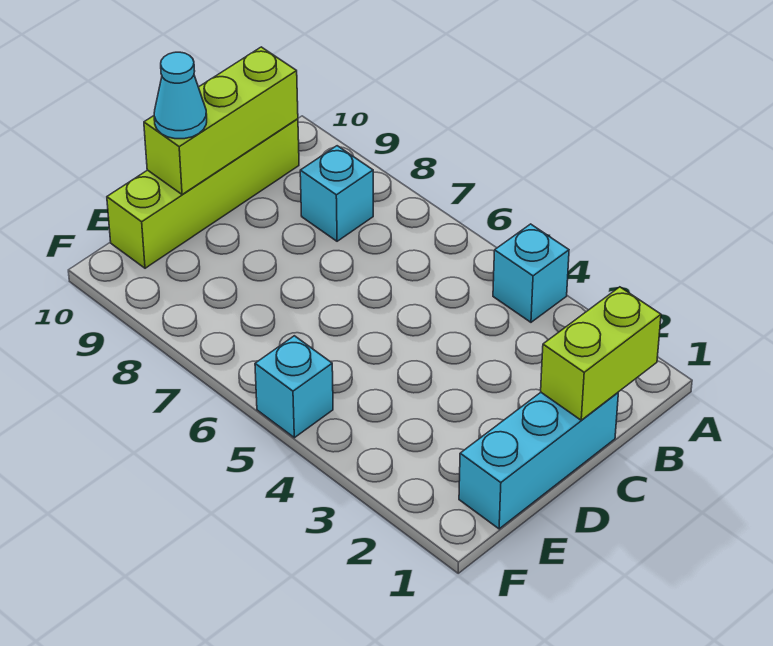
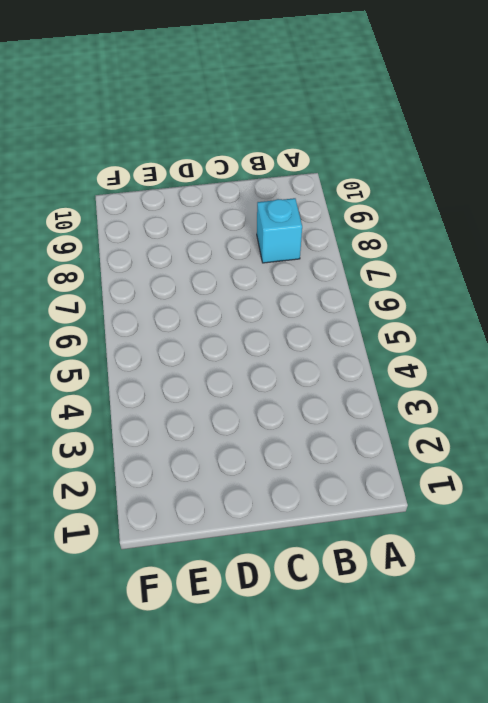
none -> cyan brick A4 level 1
none -> lime brick B10:E10 level 1

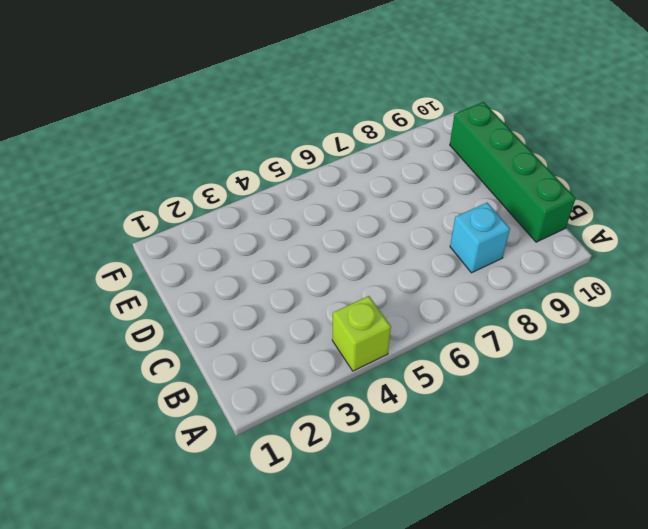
lime brick A4 level 1 -> cyan brick A4 level 1
green brick B10:E10 level 1 -> lime brick B10:E10 level 1
none -> cyan brick C1:E1 level 1
none -> cyan brick F5 level 1

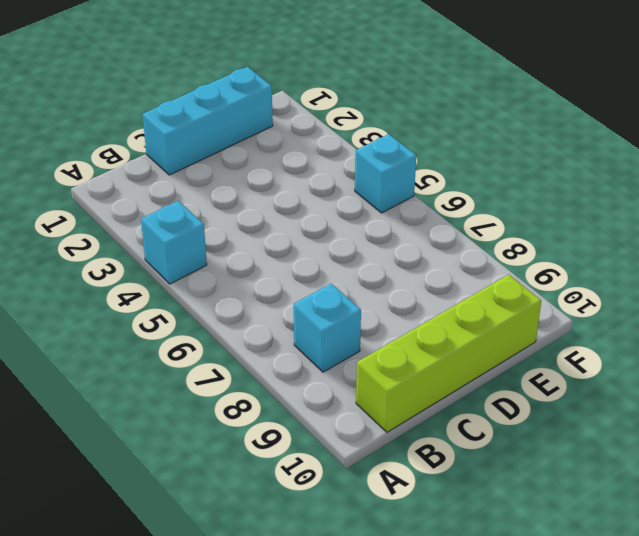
none -> lime brick B1:C1 level 2
none -> lime brick B10:D10 level 2

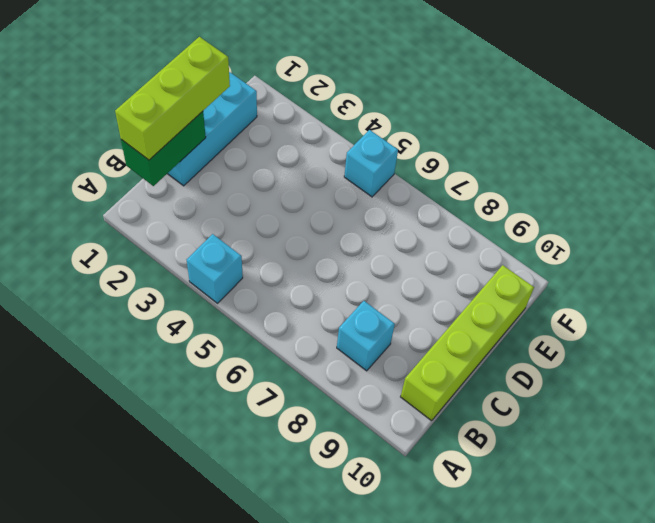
green brick B1:C1 level 2 -> lime brick B1:C1 level 2
lime brick B1:D1 level 3 -> lime brick B10:D10 level 2
none -> cyan cone D10 level 3

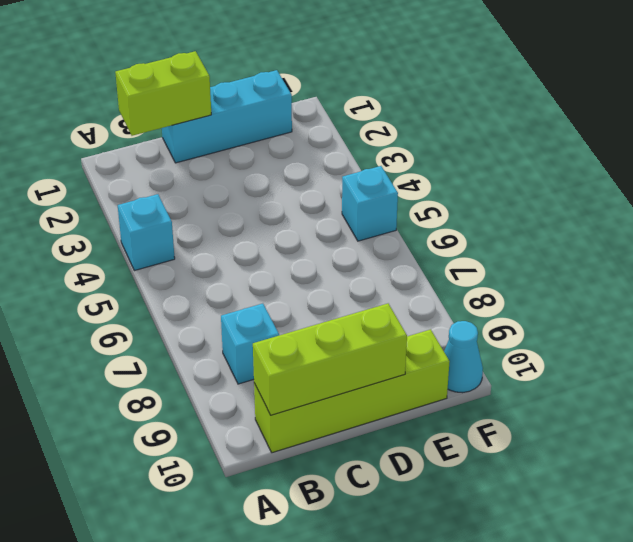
cyan cone F10 level 1 -> cyan cone D10 level 3

